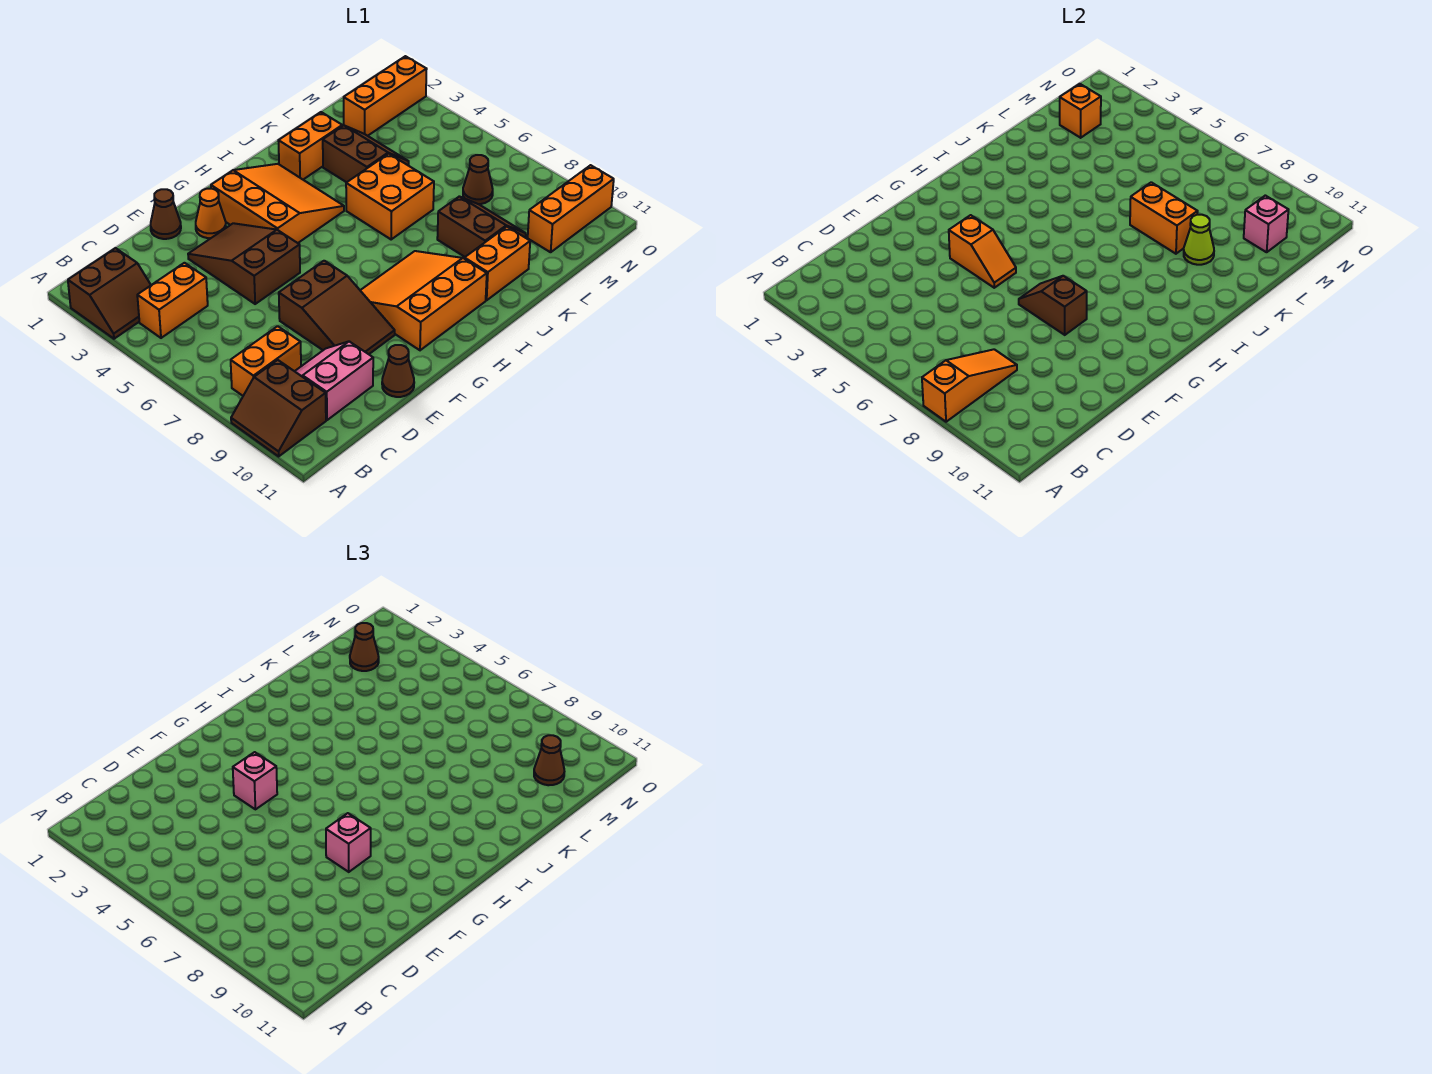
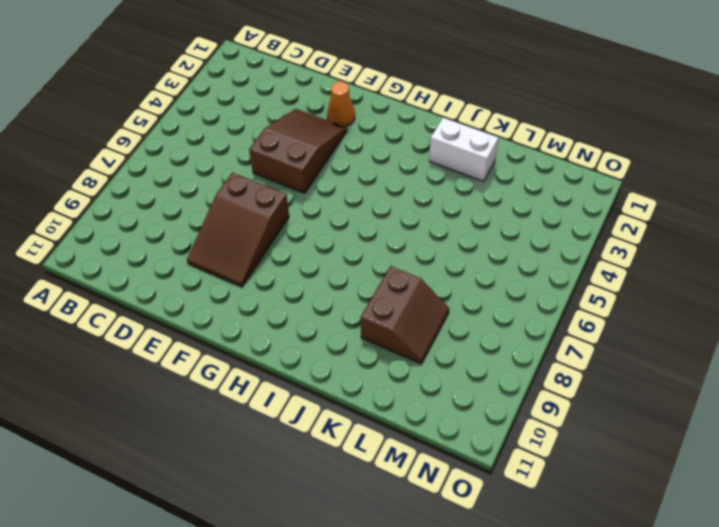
white brick J2:K2 level 1 -> orange brick J2:K2 level 1
none -> brown slope A2:B3 level 1 top 2
none -> brown slope A9:B10 level 1 top B
none -> orange brick B4:C4 level 1
none -> orange brick B8:C8 level 1

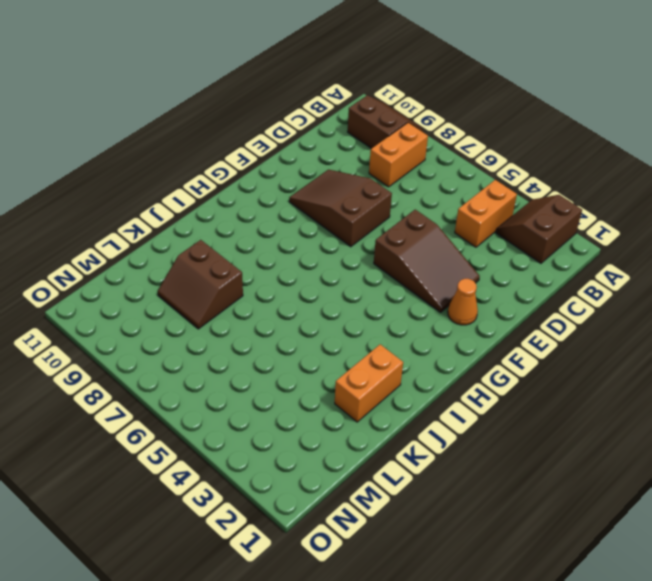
none -> pink slope C9:D10 level 1 top 10
none -> brown cone E1 level 1
none -> brown cone E11 level 1
none -> orange slope G2:I4 level 1 top G

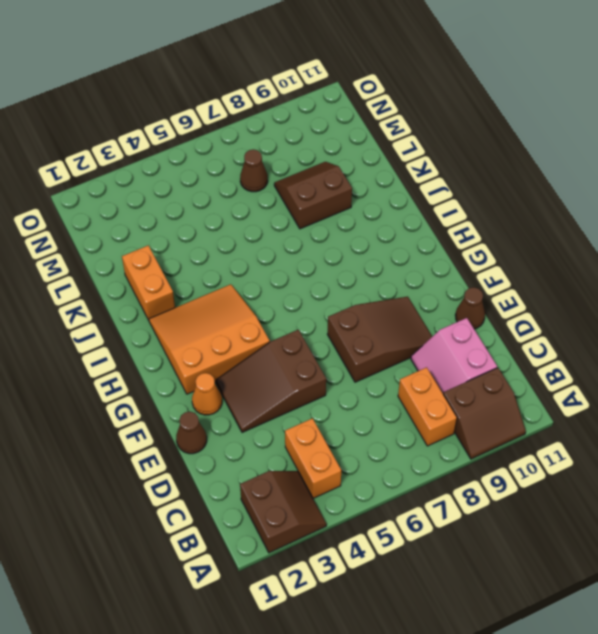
none -> orange slope G8:I10 level 1 top 10
none -> orange brick J5:K6 level 1
none -> orange brick J10:K10 level 1
none -> brown slope K3:L4 level 1 top K

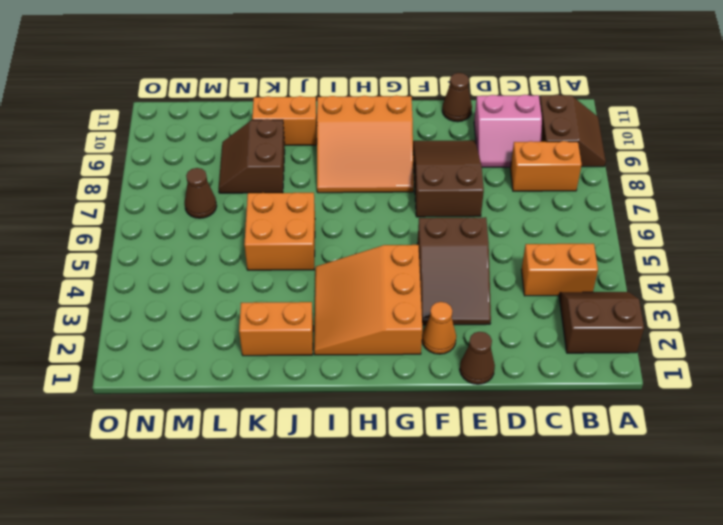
none -> brown slope K3:L4 level 1 top K
none -> orange brick M2:O2 level 1
none -> orange brick M10:O10 level 1
none -> orange slope A8:C8 level 2 top A

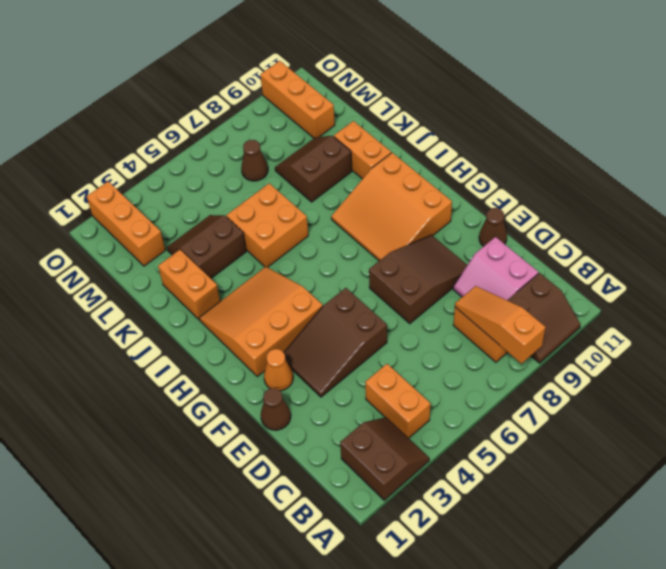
none -> orange slope F4:F5 level 2 top 4
none -> brown slope F7:F8 level 2 top 8
none -> orange brick K7:K8 level 2
none -> lime cone K9 level 2

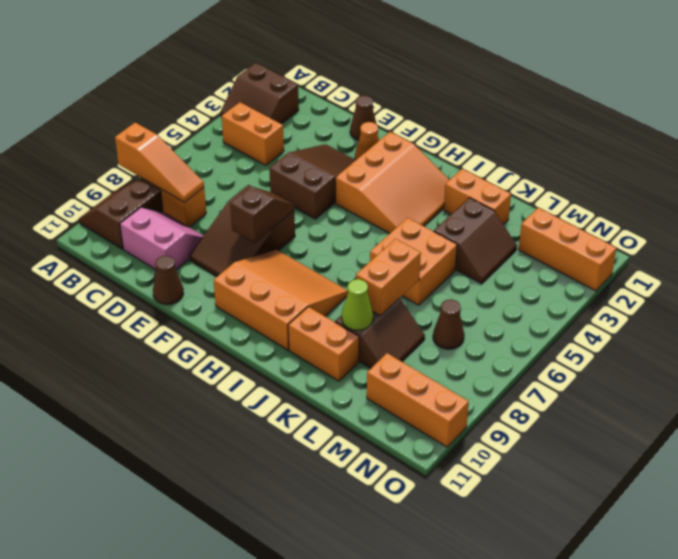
none -> orange slope F4:F5 level 2 top 4
none -> orange brick M2 level 2
none -> pink brick M10 level 2
none -> pink brick F4 level 3

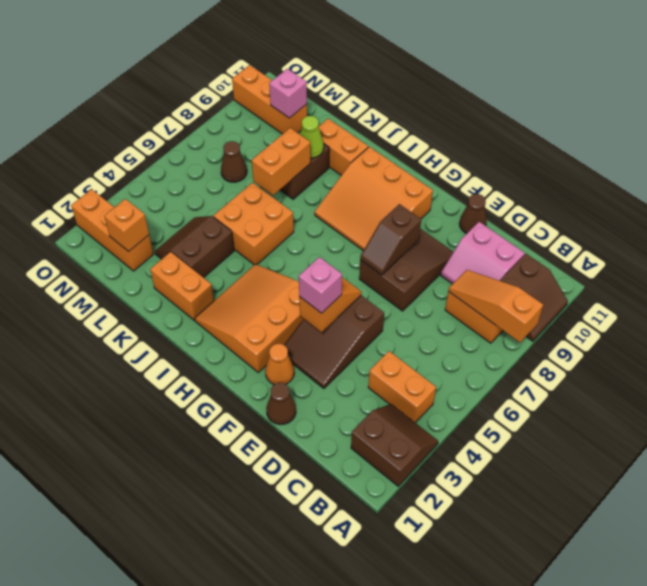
none -> pink brick F8 level 3
none -> brown cone M2 level 3
none -> brown cone M10 level 3

